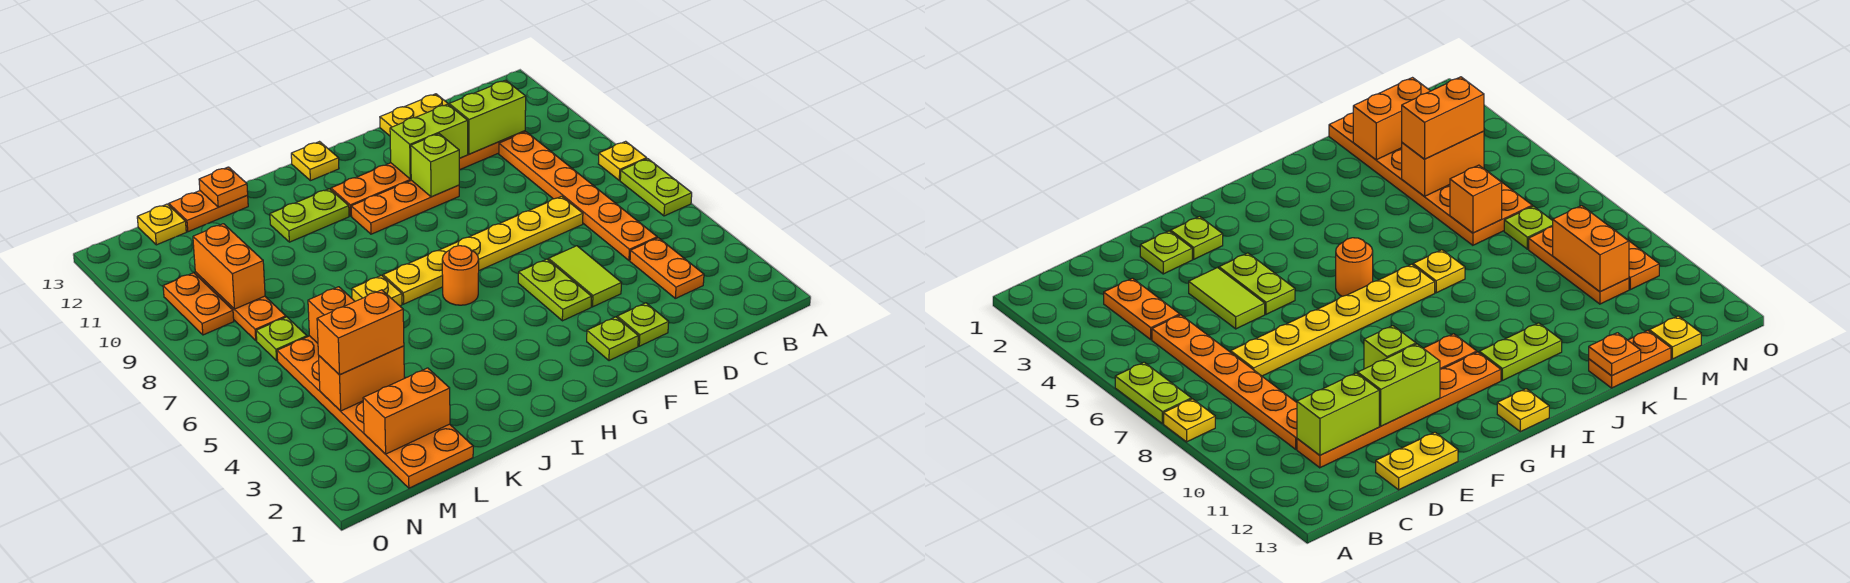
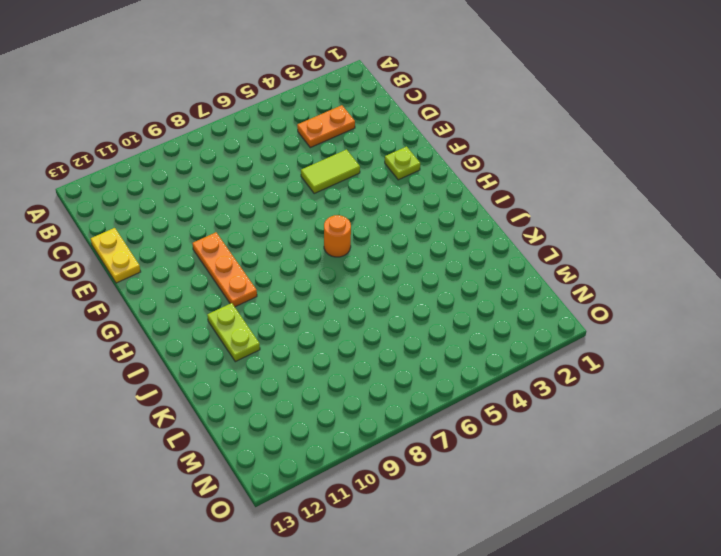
none -> lime plate A6:A7 level 1
none -> yellow plate A8 level 1
none -> orange plate C5:C10 level 1
none -> orange plate C11:H11 level 1

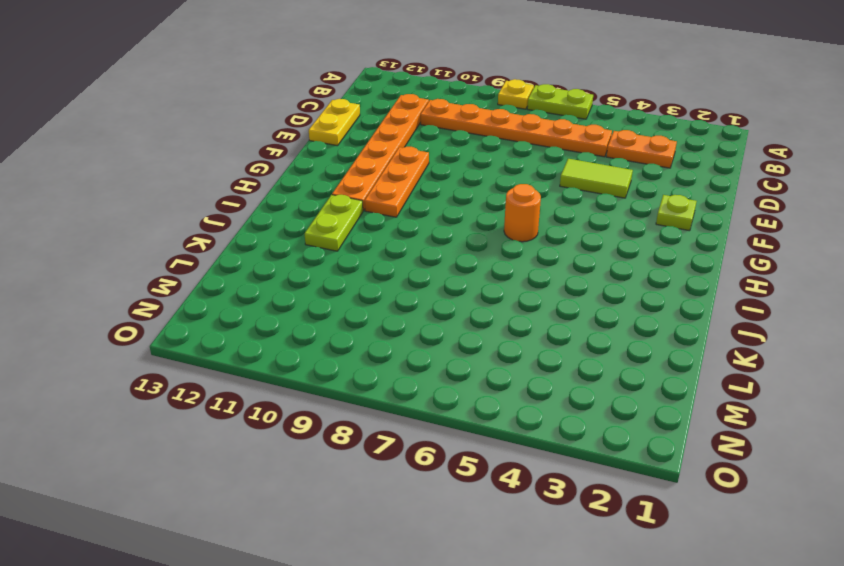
none -> yellow plate D7:I7 level 1
none -> lime plate E2 level 1
none -> lime plate F4:F5 level 1
none -> yellow plate H13 level 1

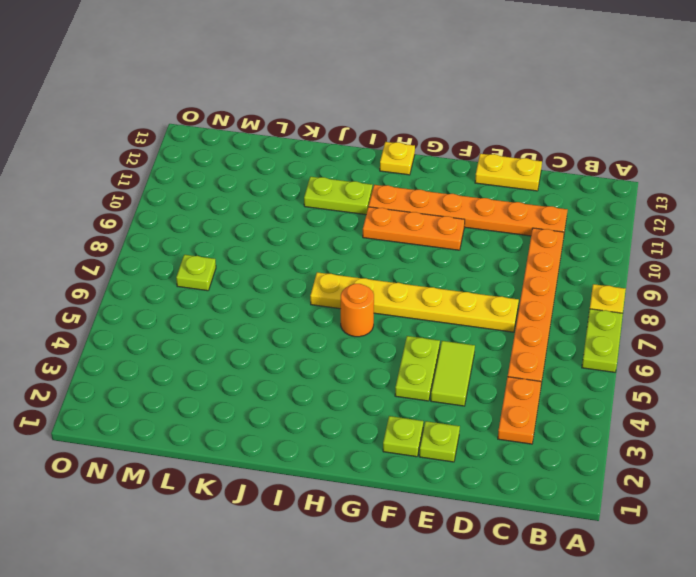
none -> yellow plate J7 level 1
none -> orange plate K13:L13 level 1
none -> orange plate L1:M6 level 1
none -> orange plate M8:M10 level 1

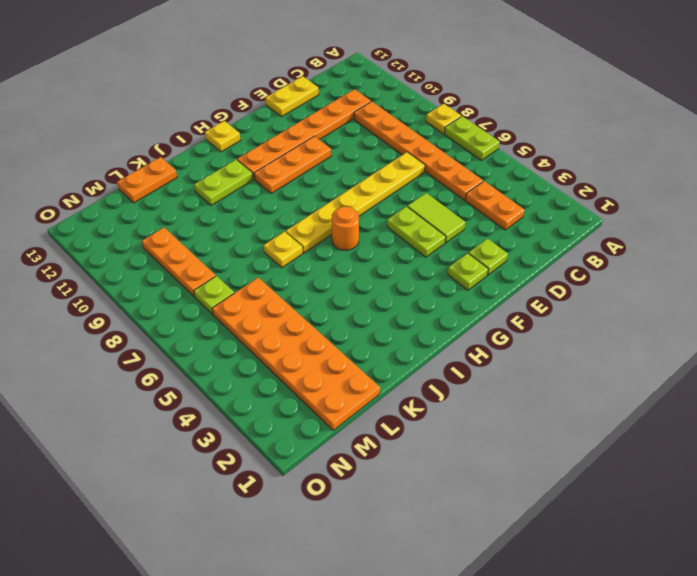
none -> yellow plate M13 level 1
none -> orange plate N9:N10 level 1
none -> lime brick C11:D11 level 2
none -> lime brick E11:F11 level 2

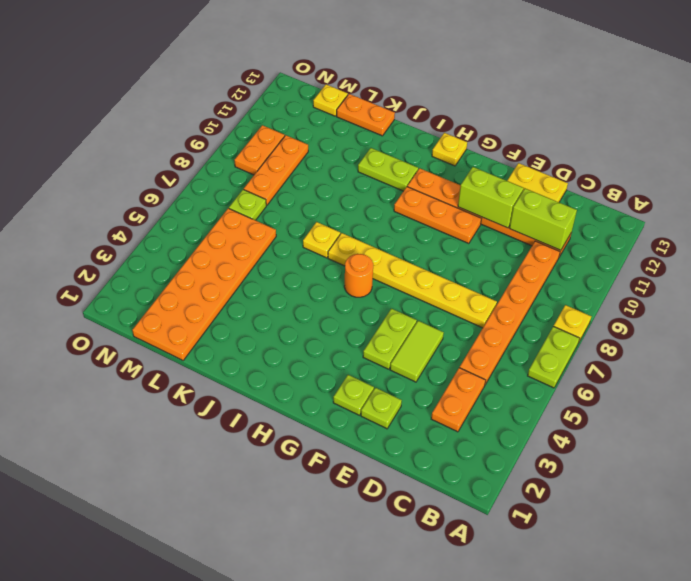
none -> lime brick F10 level 2
none -> orange plate K13 level 2
none -> orange brick L2:M2 level 2
none -> orange brick L4:M4 level 2

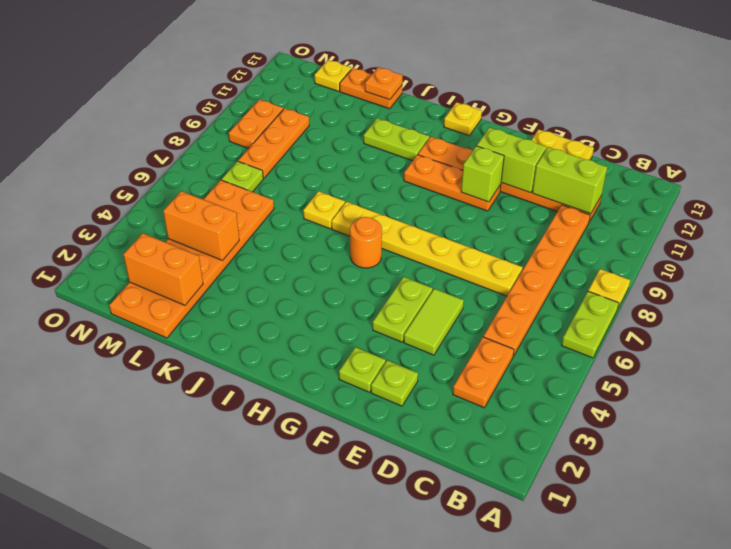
none -> orange brick L6 level 2
none -> orange brick M9:M10 level 2
none -> orange brick L4:M4 level 3

